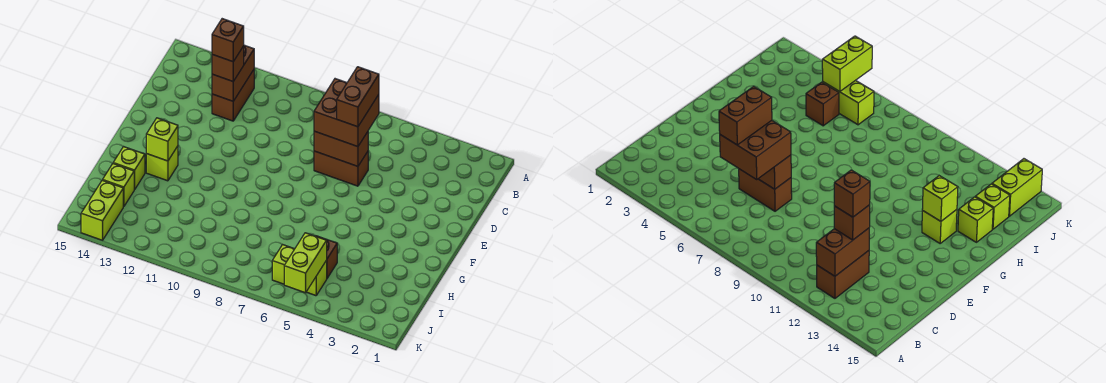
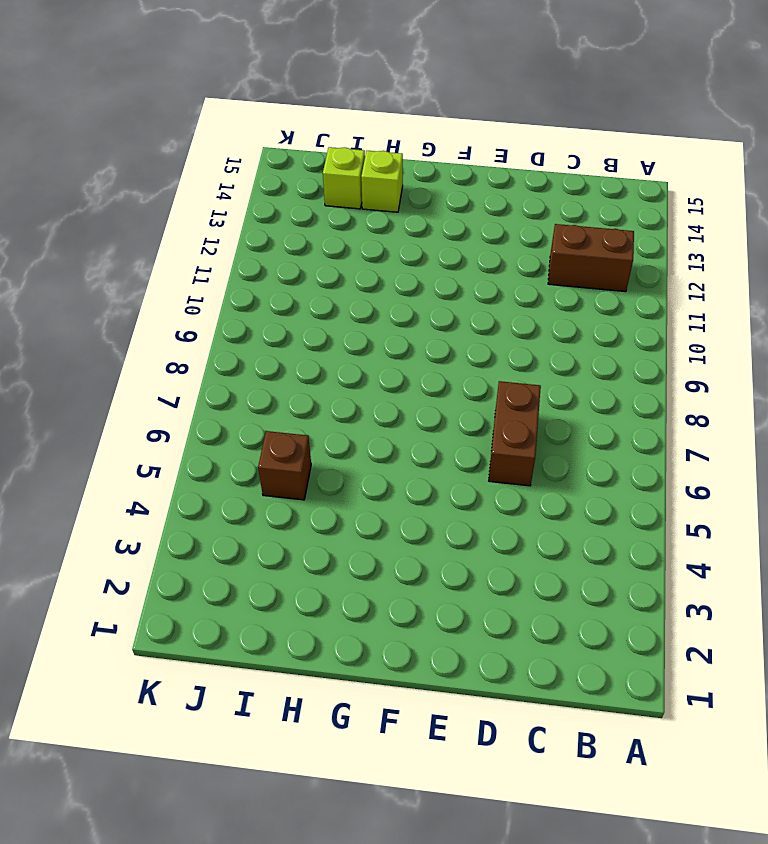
none -> lime brick G13 level 1
none -> lime brick J5:J6 level 1
none -> lime brick J14:K14 level 1

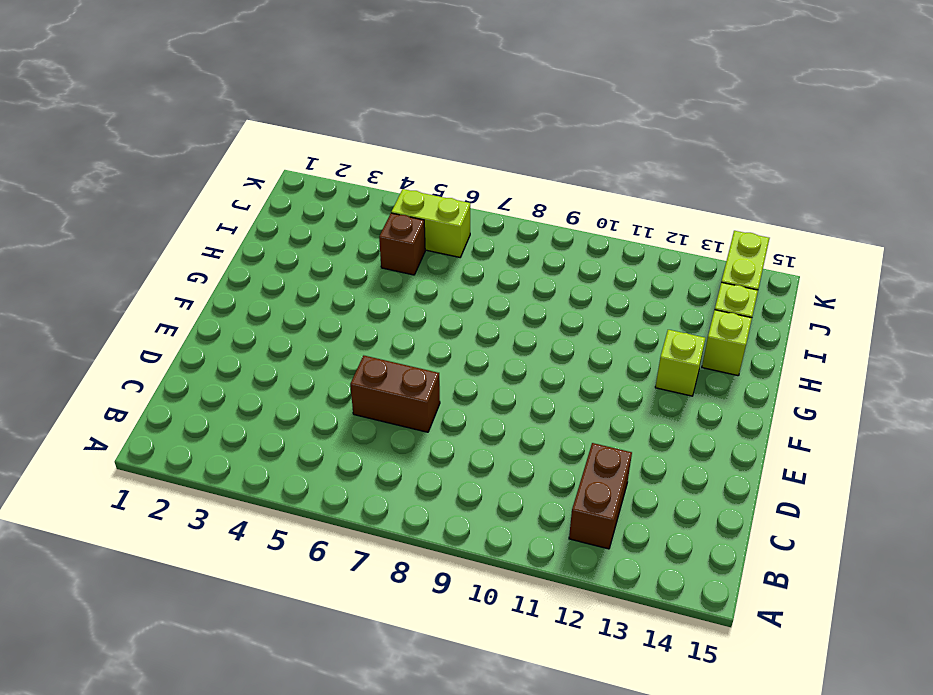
none -> brown brick B12:C12 level 2
none -> brown brick D6:D7 level 2
none -> lime brick G13 level 2

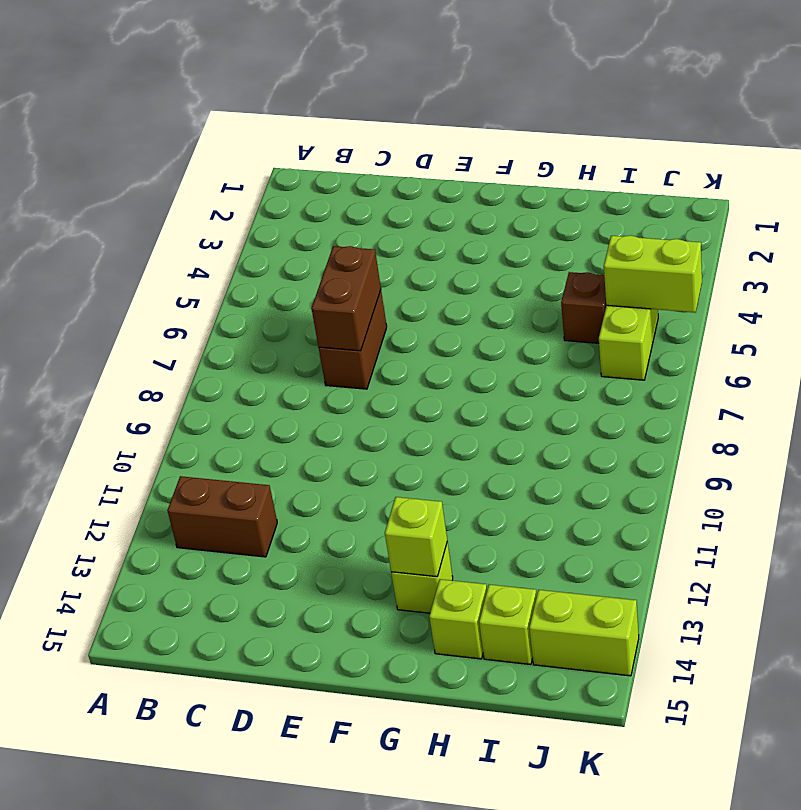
none -> brown brick B12:C12 level 2
none -> brown brick C6:D7 level 3
none -> brown brick C12 level 3

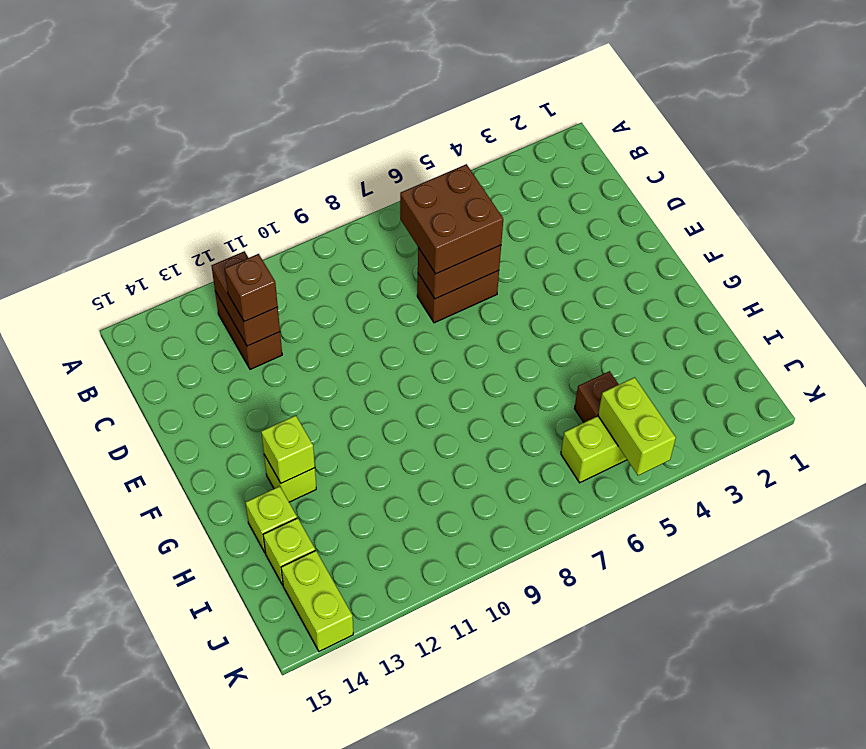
none -> brown brick C6:D6 level 4
none -> brown brick C12 level 4

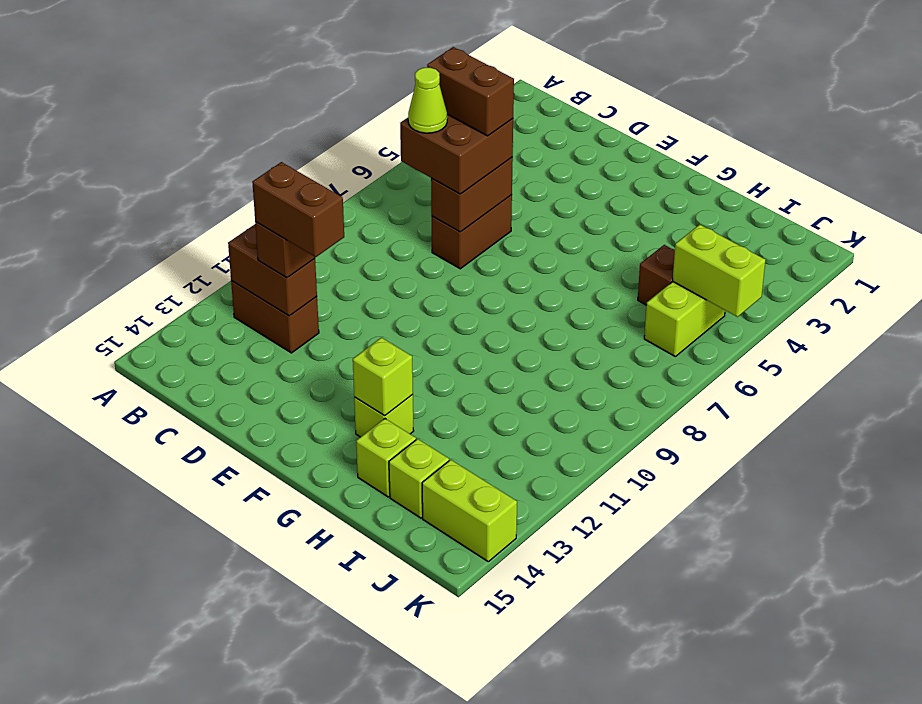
lime cone C7 level 4 -> none
brown brick C12:D12 level 4 -> brown brick C12 level 4

